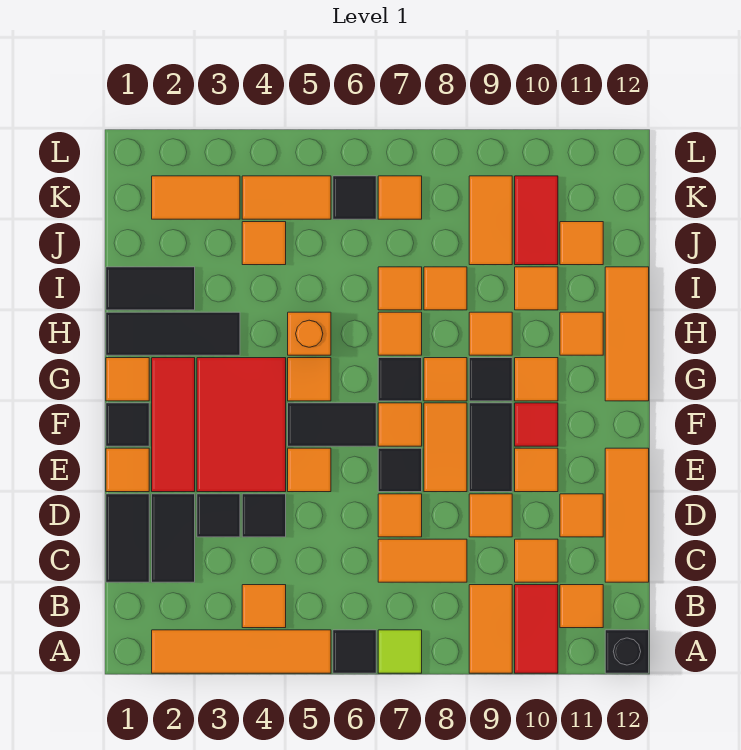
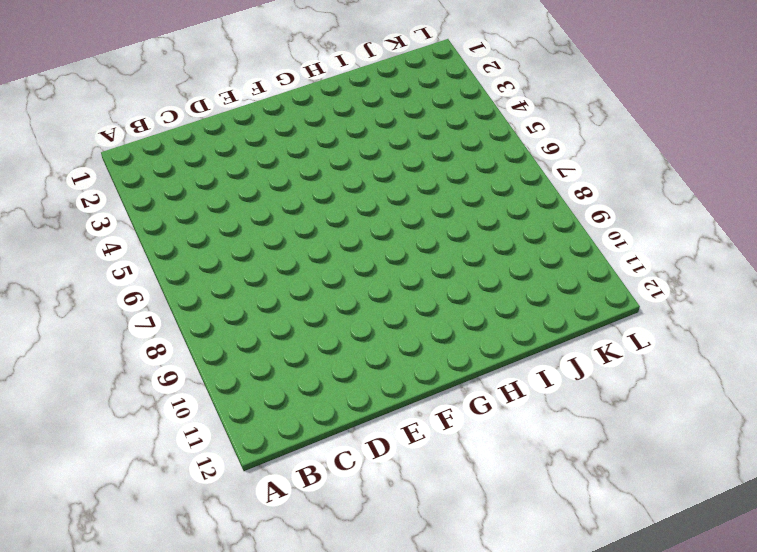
none -> orange tile A2:A5 level 1
none -> black tile A6 level 1
none -> lime tile A7 level 1
none -> orange tile A9:B9 level 1

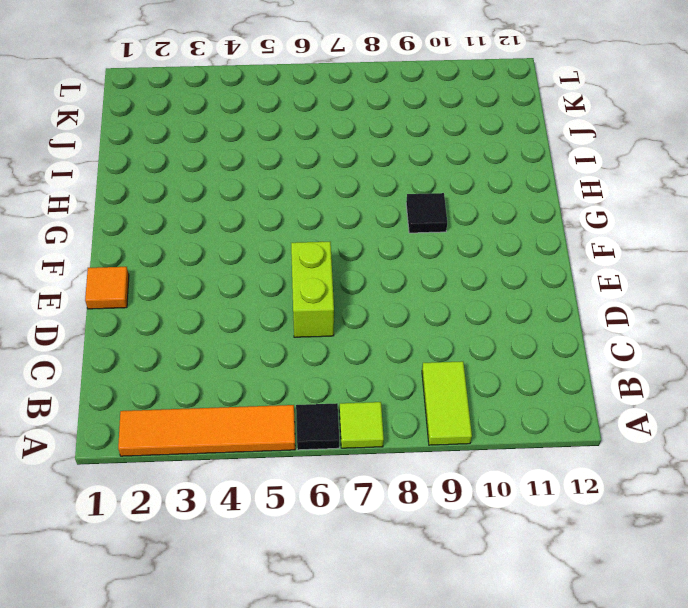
lime tile A9:B9 level 1 -> orange tile A9:B9 level 1
lime brick D6:E6 level 1 -> none
none -> red tile A10:B10 level 1
none -> black brick A12 level 1
none -> orange tile B4 level 1
none -> orange tile B11 level 1

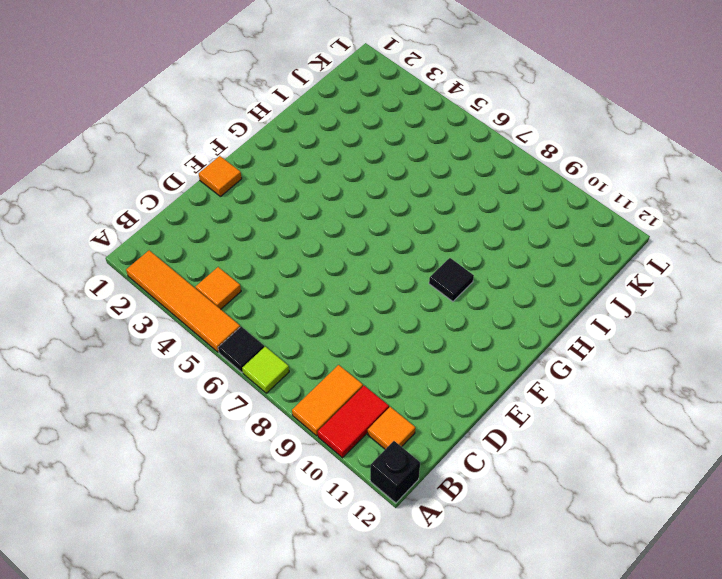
none -> black tile C1:D1 level 1
none -> black tile C2:D2 level 1
none -> orange tile C7:C8 level 1
none -> orange tile C10 level 1

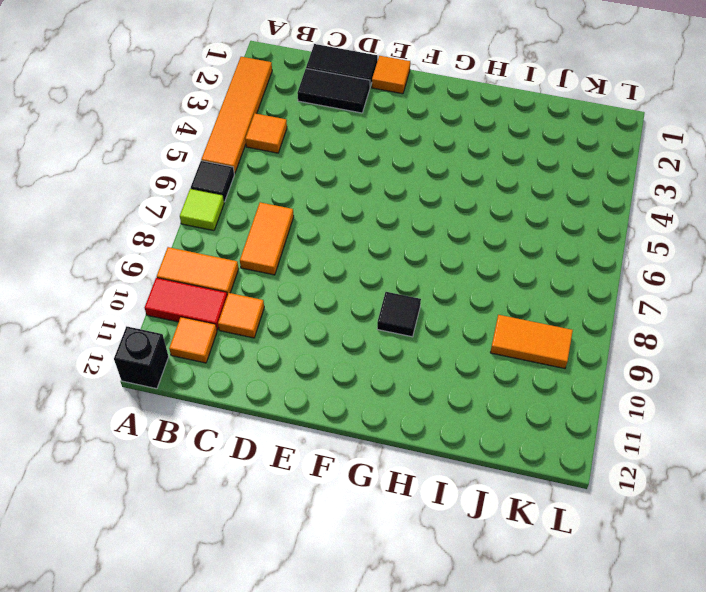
none -> orange tile C12:E12 level 1
none -> black tile D3 level 1
none -> black tile D4 level 1
none -> orange tile D7 level 1

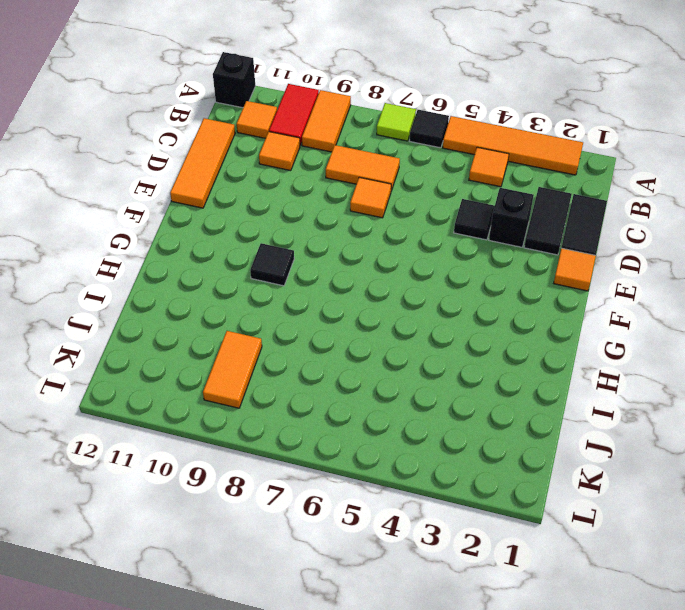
black brick D3 level 1 -> black tile D3 level 1
none -> orange tile D9 level 1
none -> orange tile D11 level 1
none -> red tile E2:G2 level 1
none -> red tile E3:G4 level 1

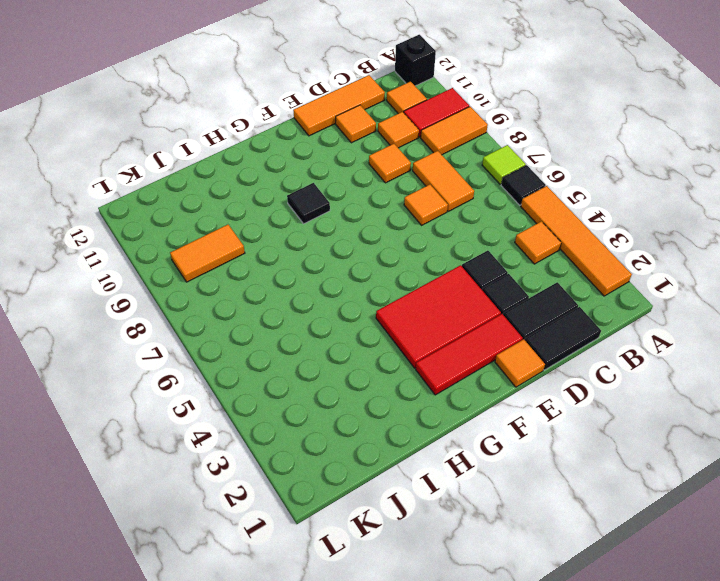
none -> orange tile E5 level 1
none -> black tile E7 level 1
none -> orange tile E8:F8 level 1
none -> black tile E9:F9 level 1

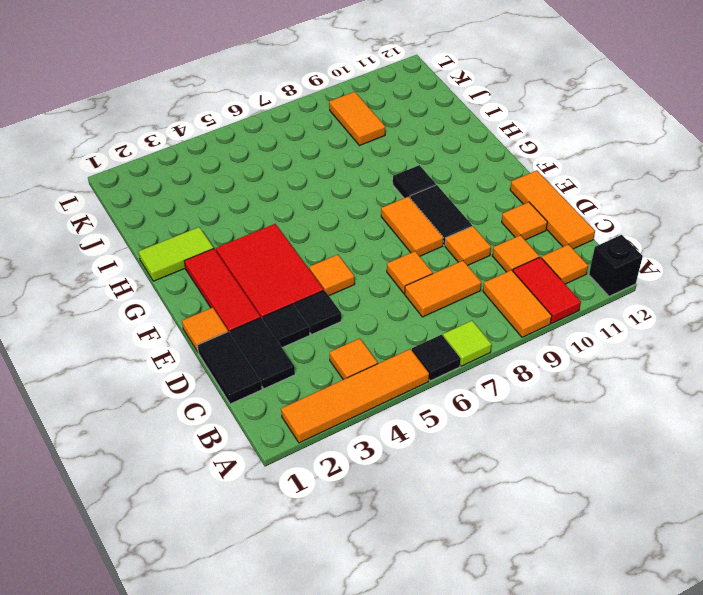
lime tile H1:H2 level 1 -> black tile H1:H3 level 1
none -> black tile E7 level 1
none -> orange tile E10 level 1
none -> black tile F1 level 1
none -> black tile F5:F6 level 1

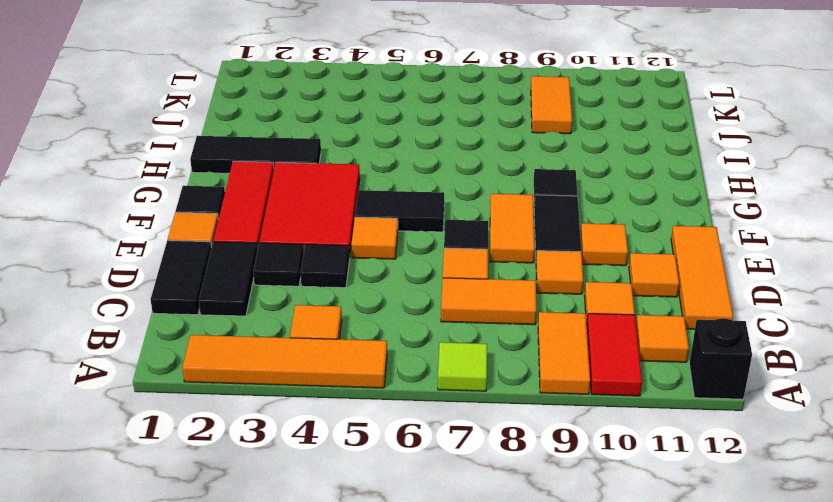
none -> black tile A6 level 1
none -> orange tile F7 level 1
none -> red tile F10 level 1
none -> orange tile G1 level 1

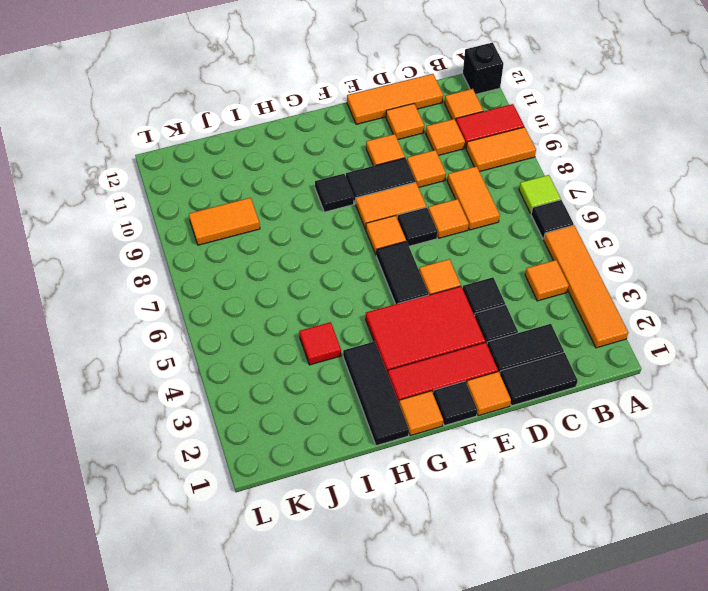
red tile I4 level 1 -> red tile F10 level 1
none -> orange tile G5 level 1
none -> black tile G7 level 1
none -> orange tile G8 level 1
none -> orange tile G10 level 1

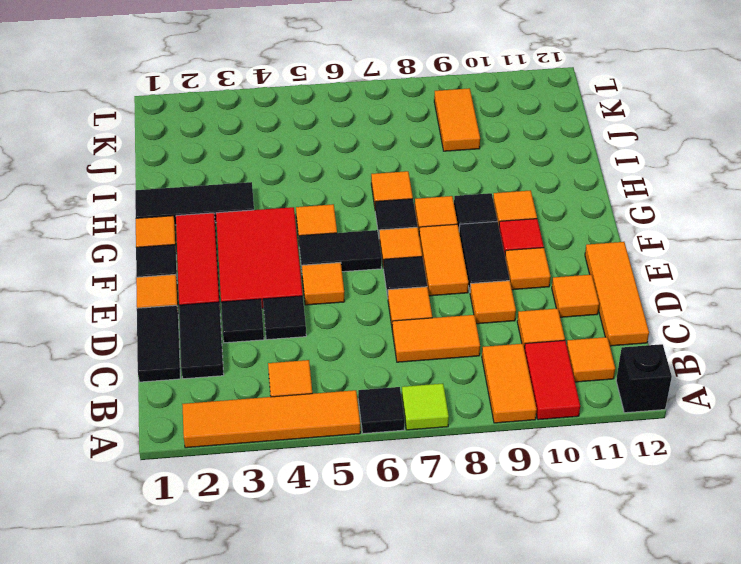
none -> orange tile G12:I12 level 1
none -> orange brick H5 level 1
none -> orange tile H9 level 1
none -> orange tile H11 level 1

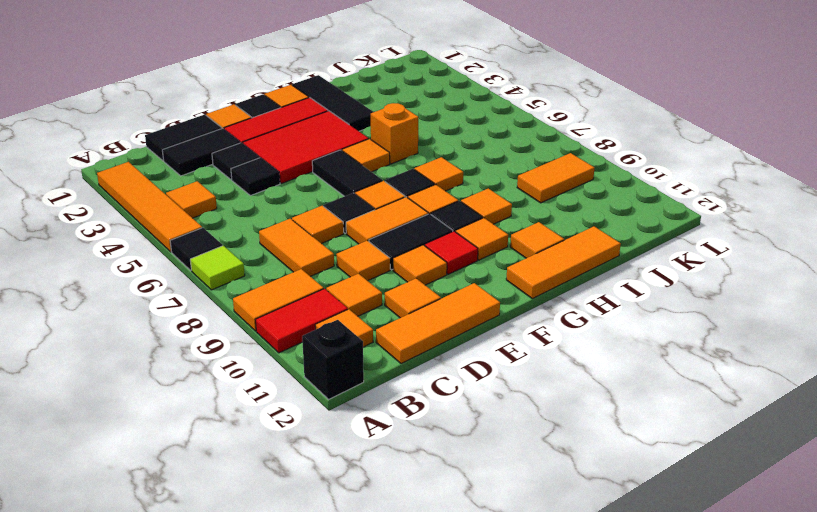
none -> orange tile E5 level 1
none -> black tile I1:I2 level 1
none -> orange tile I7 level 1
none -> orange tile I8 level 1

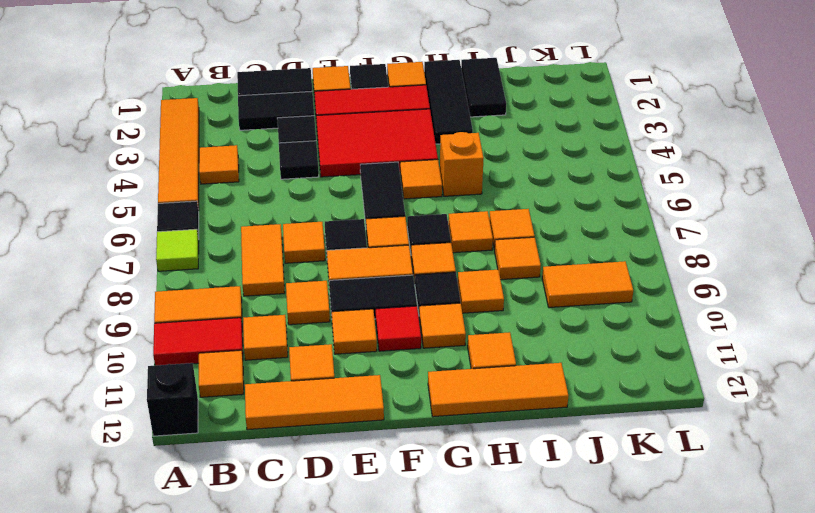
none -> orange tile E5 level 1
none -> orange tile I10 level 1
none -> orange tile J4 level 1
none -> red tile J10:K10 level 1

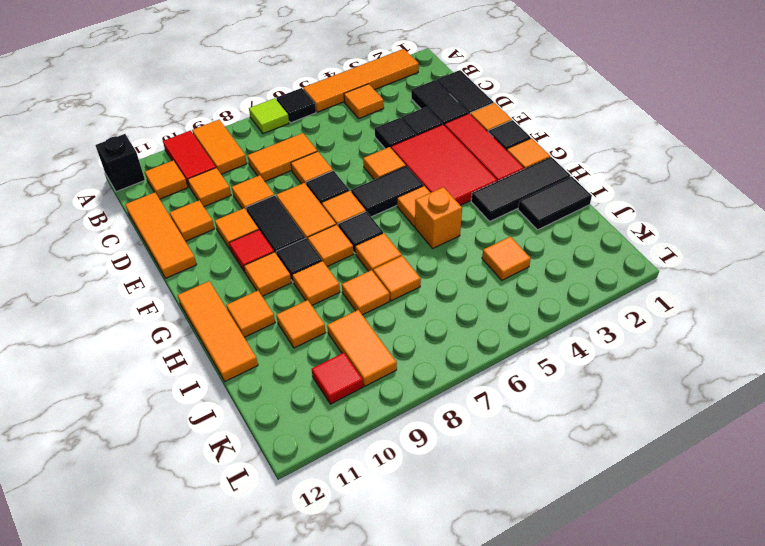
red tile K10 level 1 -> red tile J10:K10 level 1
none -> orange tile J11 level 1
none -> orange tile K2:K3 level 1
none -> orange tile K4:K5 level 1
none -> black tile K6 level 1

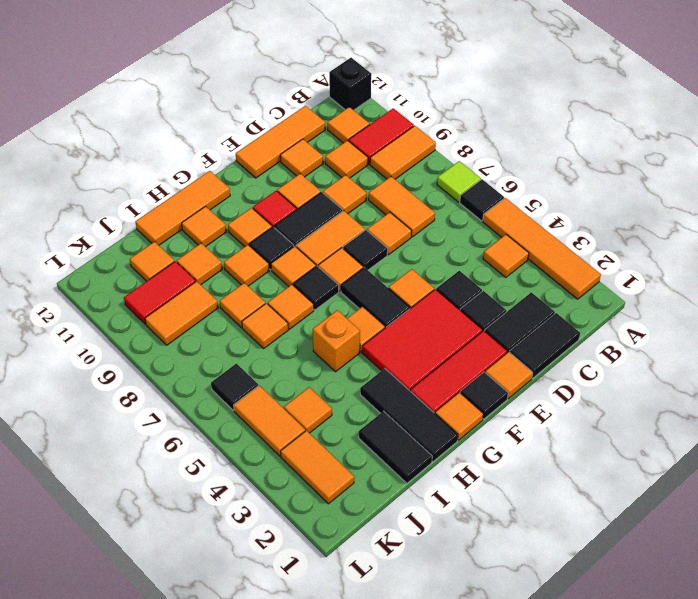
none -> orange tile K7 level 1

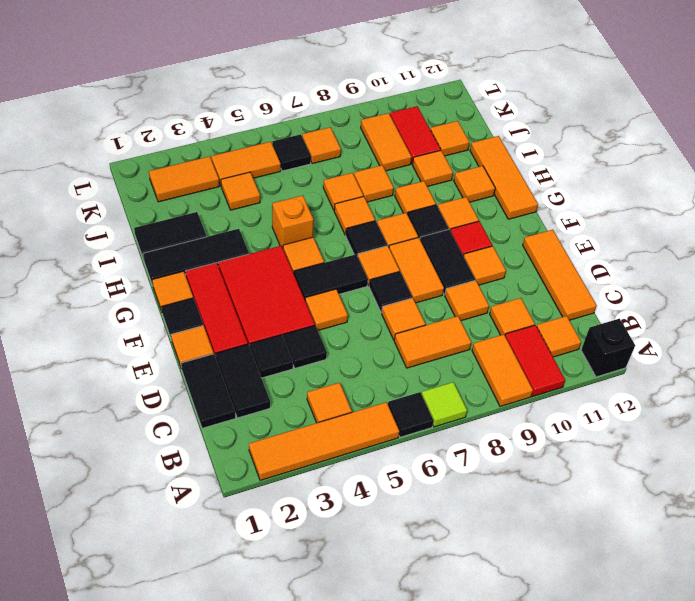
none -> orange tile D11 level 1

